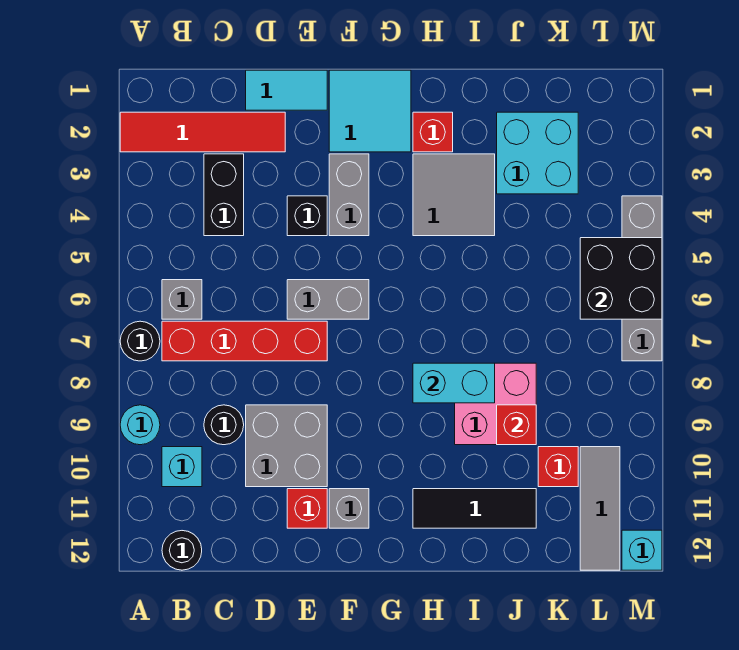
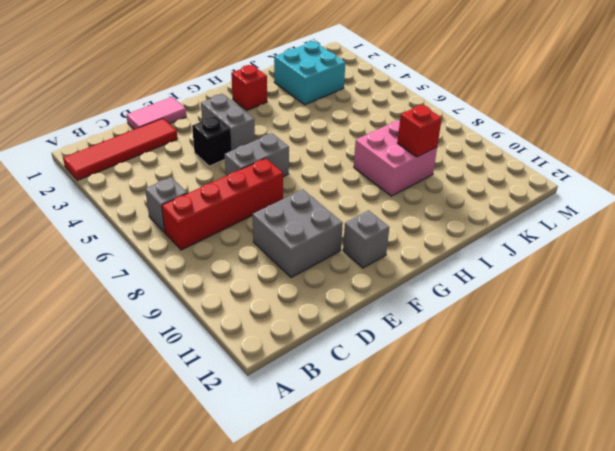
pink tile D1:E1 level 1 -> cyan tile D1:E1 level 1
none -> black round brick A7 level 1
none -> cyan round brick A9 level 1
none -> cyan brick B10 level 1

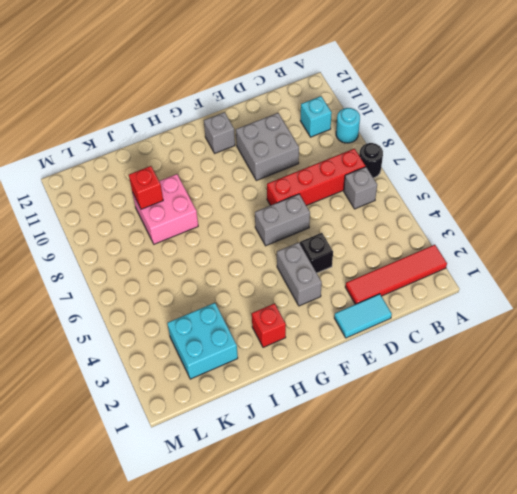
none -> black round brick B12 level 1
none -> black brick C3:C4 level 1
none -> black round brick C9 level 1

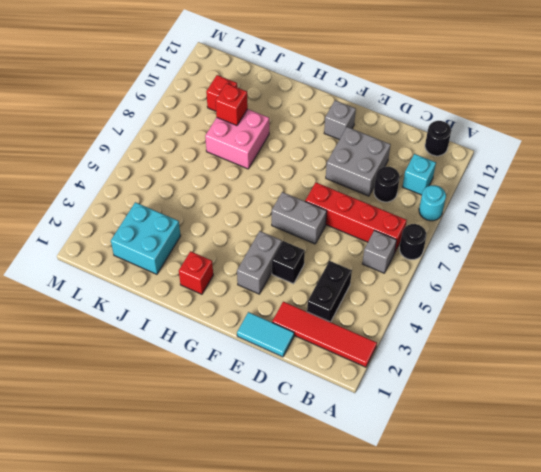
none -> red brick E11 level 1
none -> cyan tile F1:G2 level 1
none -> grey tile H3:I4 level 1

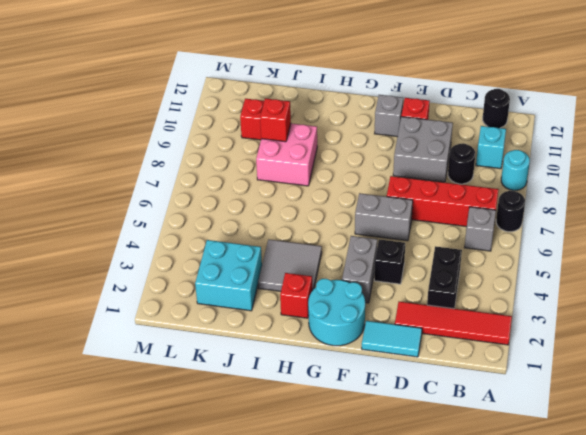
cyan round brick F1:G2 level 1 -> cyan tile F1:G2 level 1
none -> black tile H11:J11 level 1
none -> grey tile L10:L12 level 1
none -> grey brick M4:M7 level 1

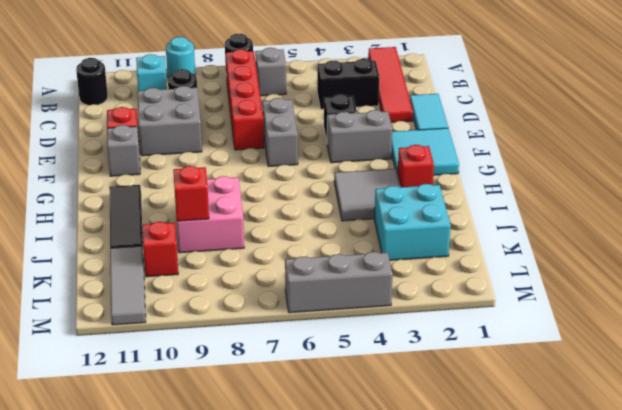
grey tile K11:M11 level 1 -> grey tile L10:L12 level 1
grey brick M4:M6 level 1 -> grey brick M4:M7 level 1
none -> cyan brick M12 level 1
none -> cyan brick H8:I8 level 2
none -> black brick L5:M6 level 2

